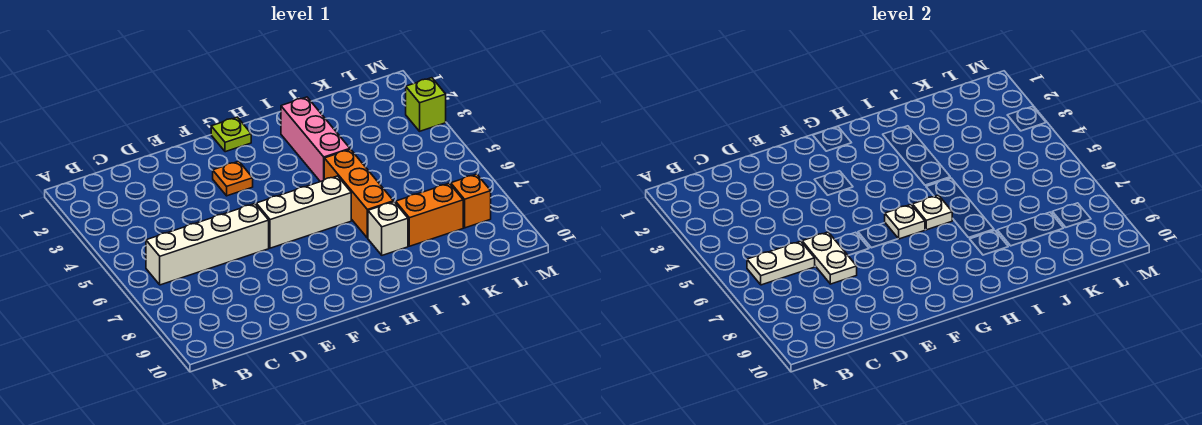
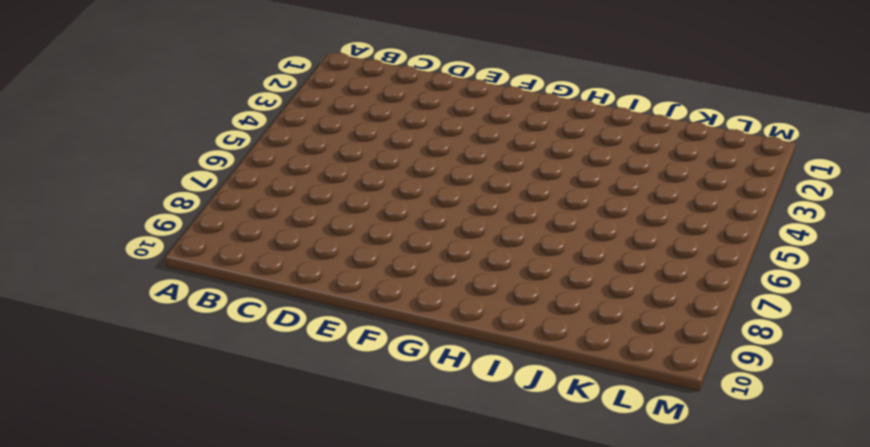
none -> white brick B6:E6 level 1
none -> orange plate F3 level 1
none -> white brick F6:H6 level 1

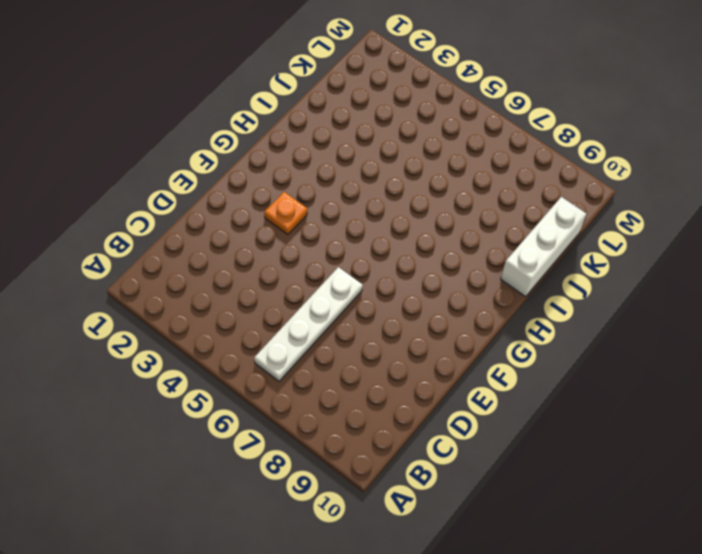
white plate B6:E6 level 1 -> white brick B6:E6 level 1
white brick I10:K10 level 1 -> white brick F6:H6 level 1
none -> lime plate G1 level 1
none -> pink brick I2:I4 level 1
none -> orange brick I5:I7 level 1

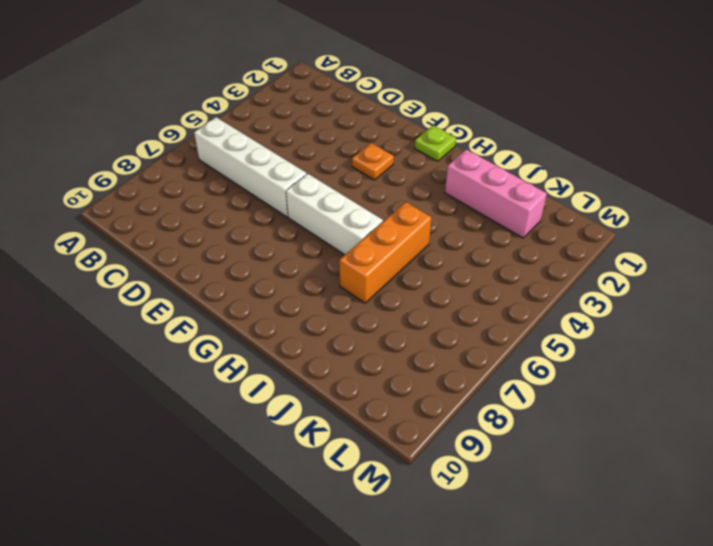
pink brick I2:K2 level 1 -> pink brick I2:I4 level 1
none -> white brick I8 level 1
none -> orange brick J8:K8 level 1
none -> orange brick L8 level 1

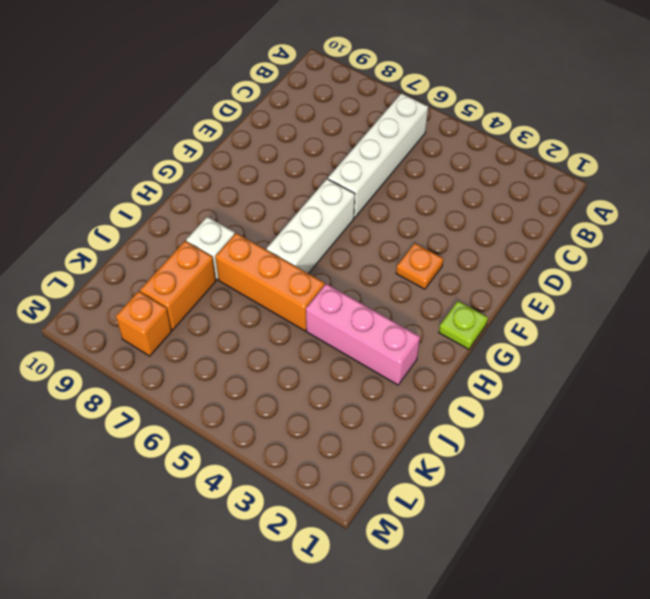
none -> lime brick M3 level 1
none -> white plate B6:C6 level 2
none -> white plate D6:D7 level 2

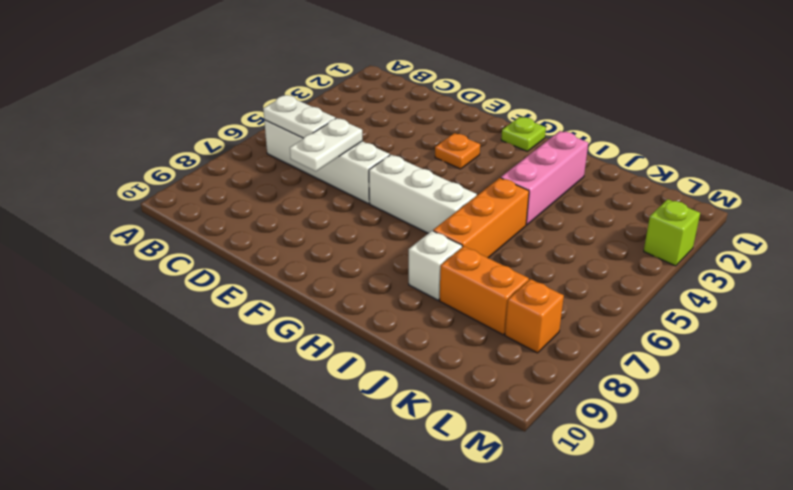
none -> white plate G6 level 2
none -> white plate H6 level 2

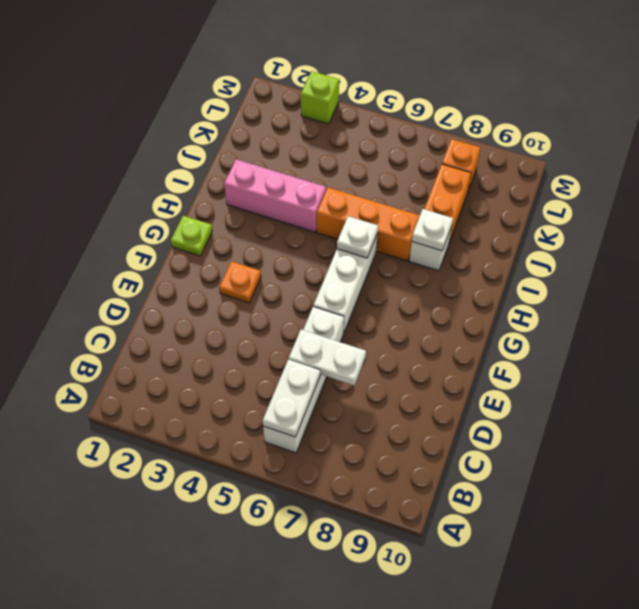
white plate I8 level 2 -> white plate G6 level 2

